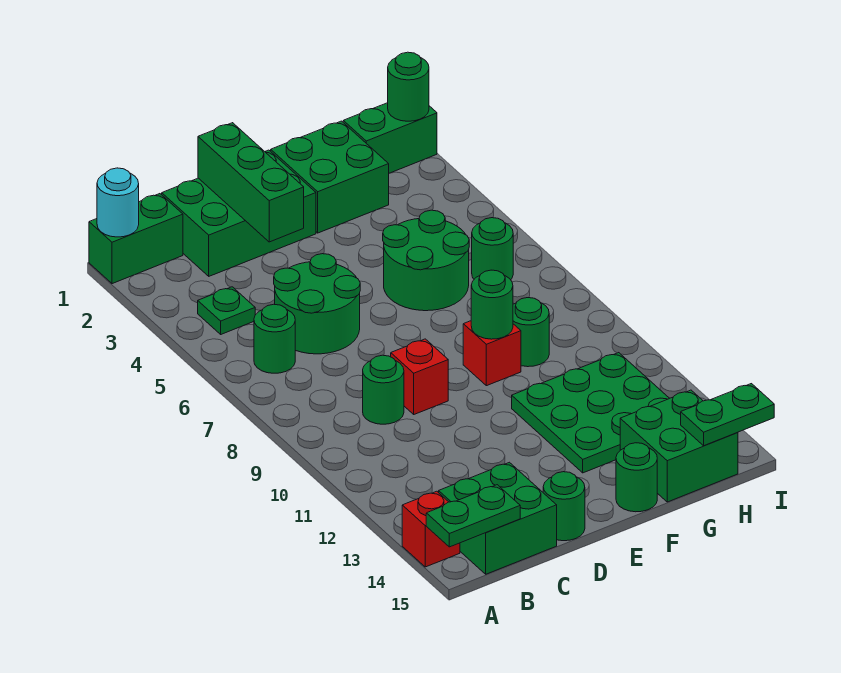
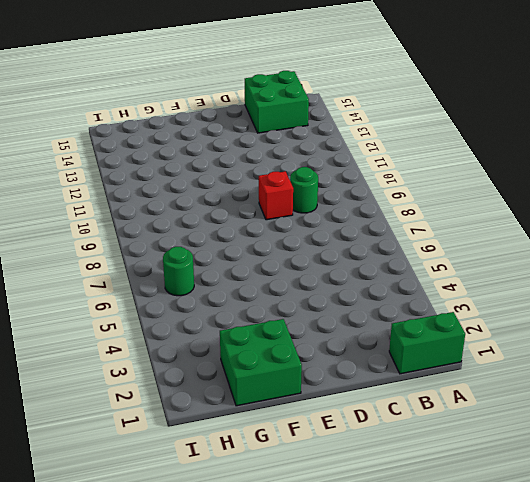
none -> red brick A14 level 1
none -> green plate B4 level 1
none -> green round brick B6 level 1

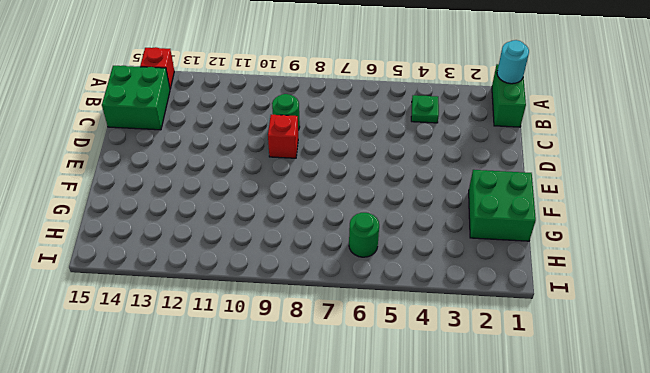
none -> green round brick B6 level 1
none -> green brick C1:E2 level 1
none -> green round brick C5:D6 level 1

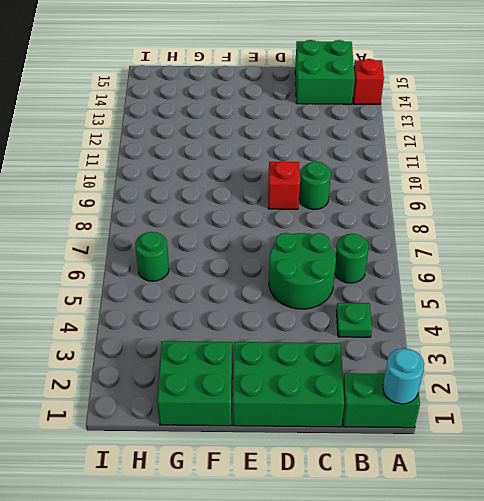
none -> green round brick D15 level 1
none -> green round brick F5:G6 level 1
none -> red brick F9 level 1

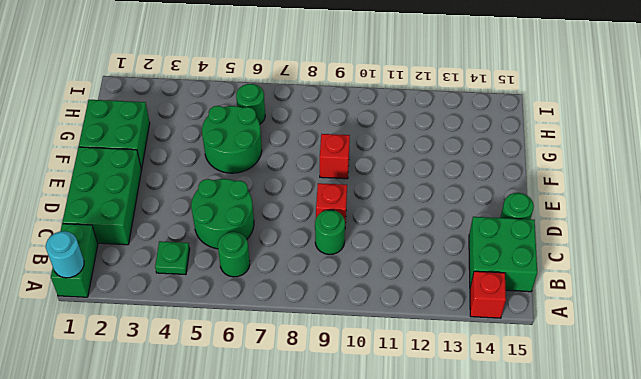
none -> green plate F11:H13 level 1
none -> green round brick F15 level 1
none -> green round brick G9 level 1

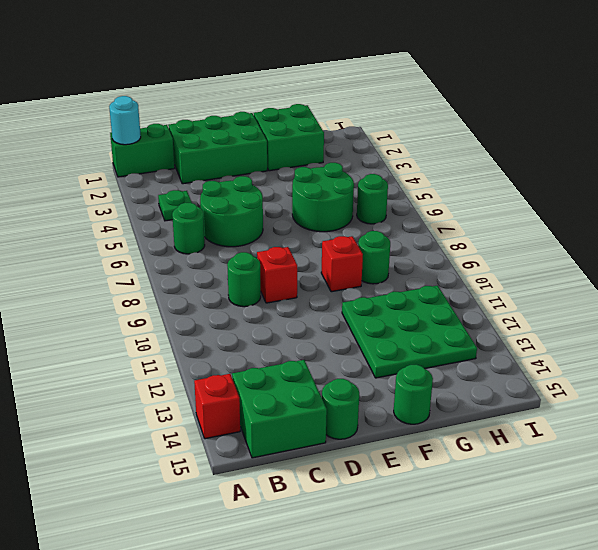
none -> green brick G14:H15 level 1
none -> green brick H1:I1 level 1
none -> green plate A15:B15 level 2

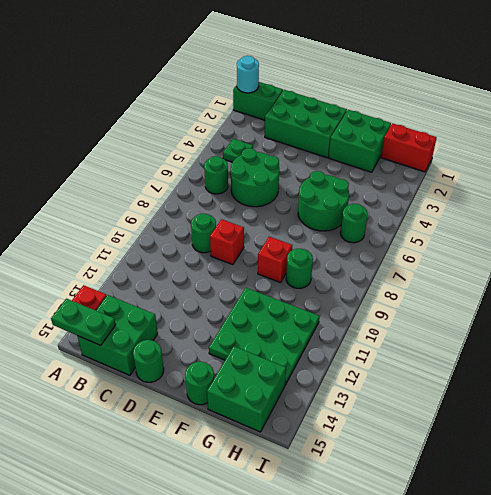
red brick H1:I1 level 1 -> green brick H1:I1 level 1
none -> green brick D1:D3 level 2
none -> green round brick F9 level 2
none -> green plate H15:I15 level 2

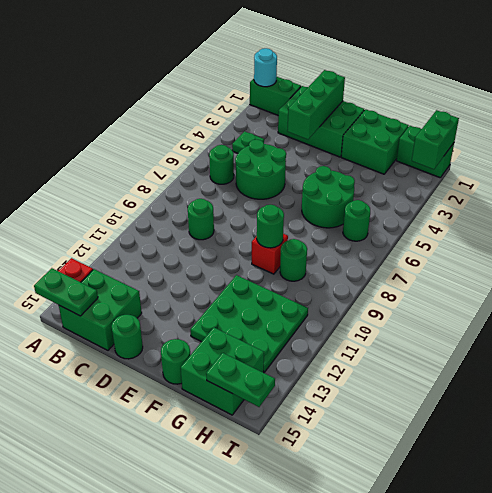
green brick I1:I2 level 2 -> green round brick I1 level 2
none -> red brick D9 level 1

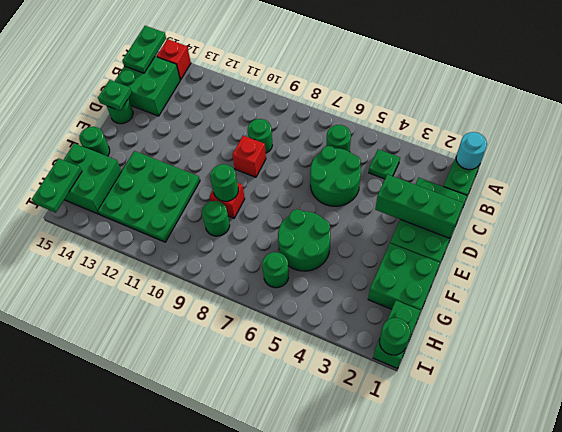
green plate D15 level 2 -> none

